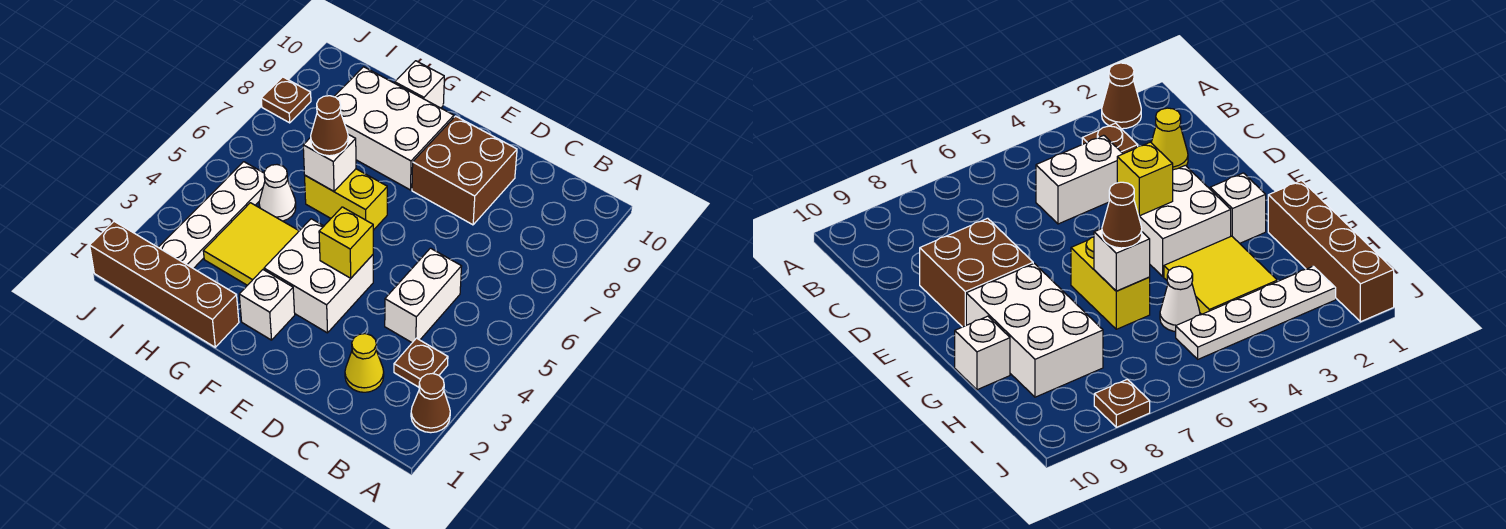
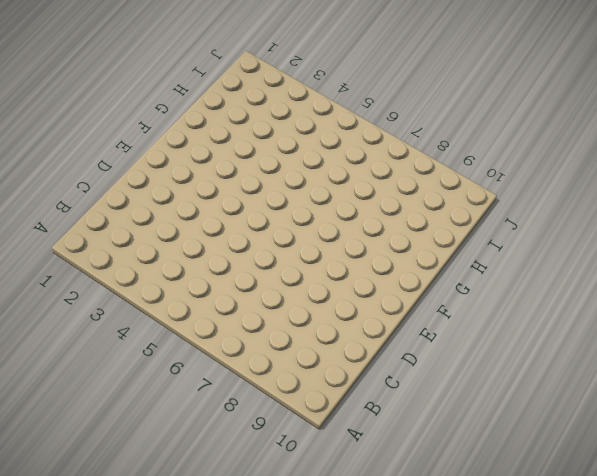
none -> brown cone A2 level 1
none -> brown plate B3 level 1
none -> yellow cone C2 level 1

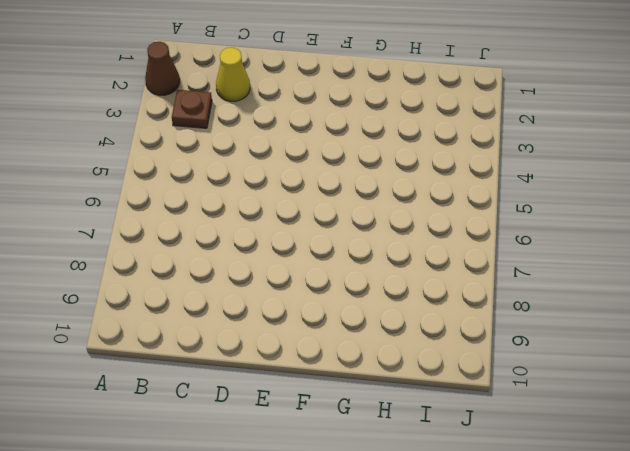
none -> white brick C4:C5 level 1
none -> brown brick D8:E9 level 1
none -> white brick E3:F4 level 1

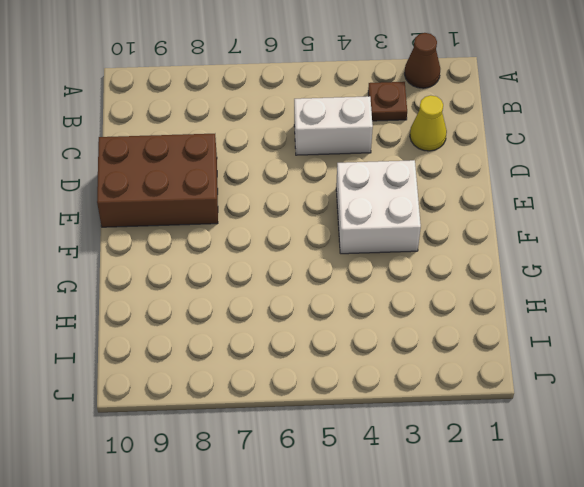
brown brick D8:E10 level 1 -> brown brick D8:E9 level 1
none -> white brick F2 level 1
none -> yellow brick F6:G6 level 1
none -> white brick F8:H9 level 1

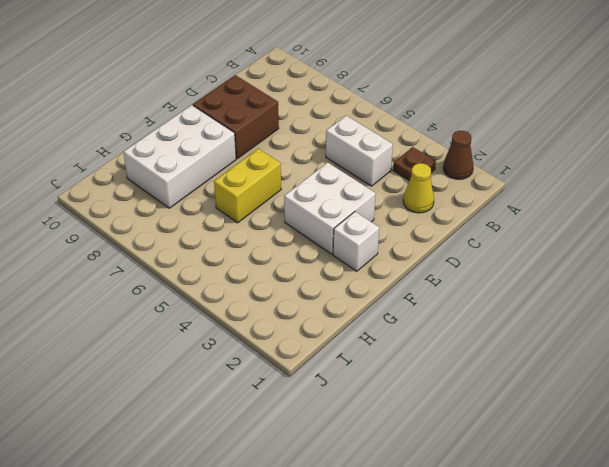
none -> brown brick G1:J1 level 1
none -> yellow tile G3:H4 level 1
none -> white brick G10 level 1

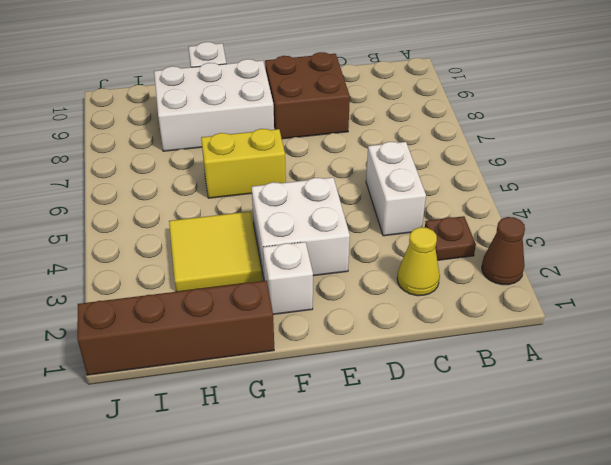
none -> white cone H5 level 1
none -> white plate I2:I5 level 1
none -> brown plate J8 level 1

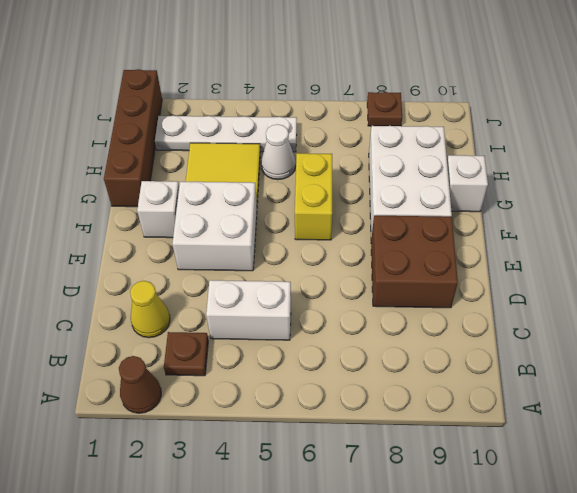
none -> yellow brick E4 level 2
none -> white brick G6 level 2
none -> brown cone G6 level 3

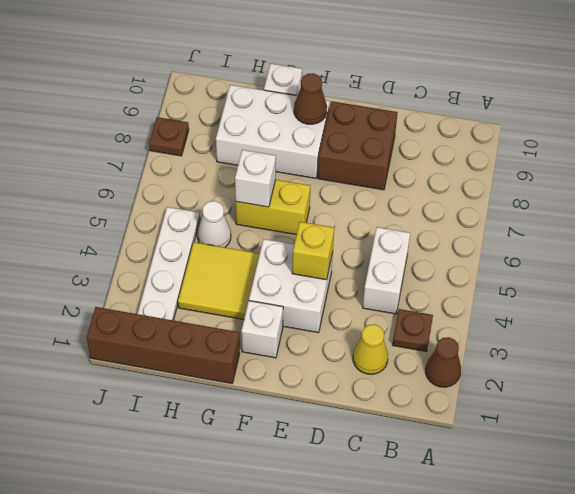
brown cone F9 level 2 -> brown cone G6 level 3

